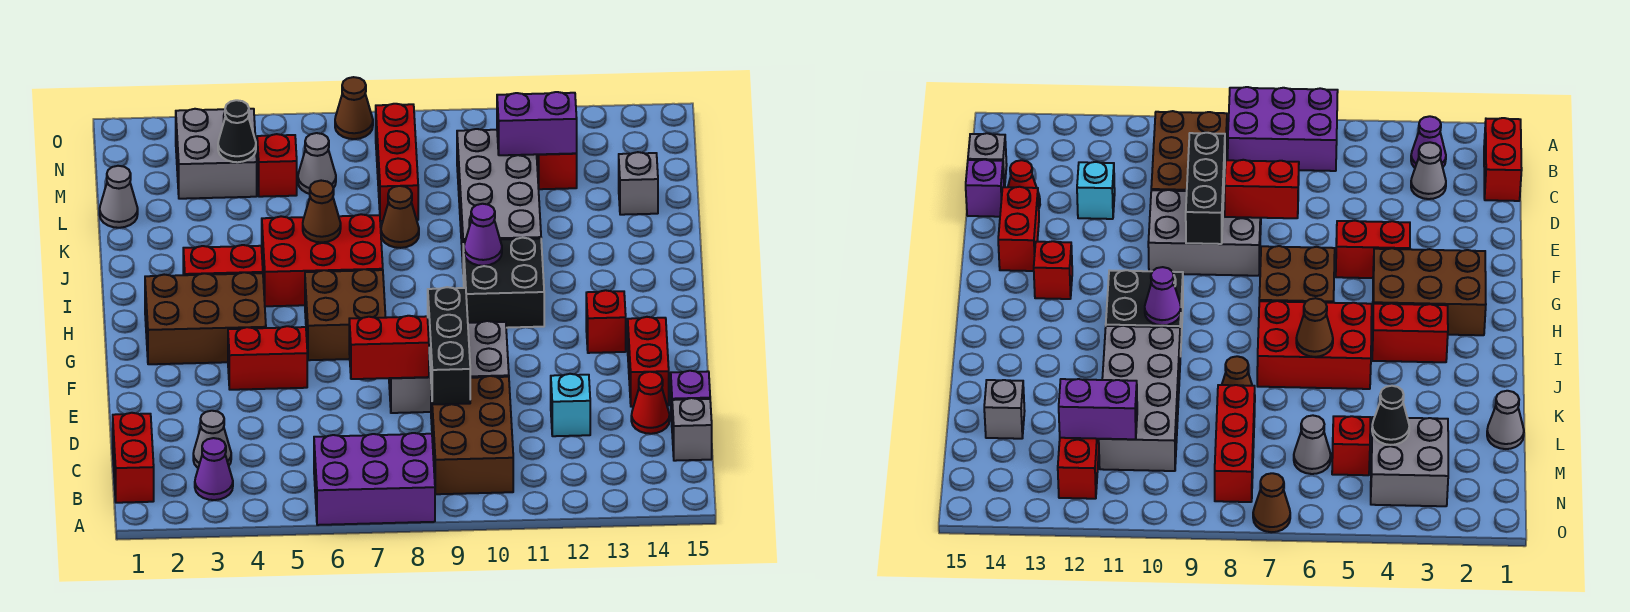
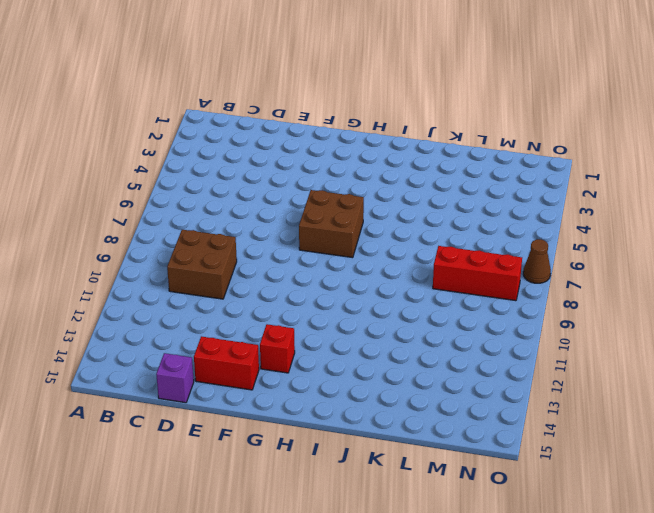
brown brick C9:D10 level 1 -> brown brick B9:D10 level 1
none -> purple brick A6:B8 level 1
none -> red brick B1:C1 level 1
none -> purple cone B3 level 1
none -> grey cone C3 level 1

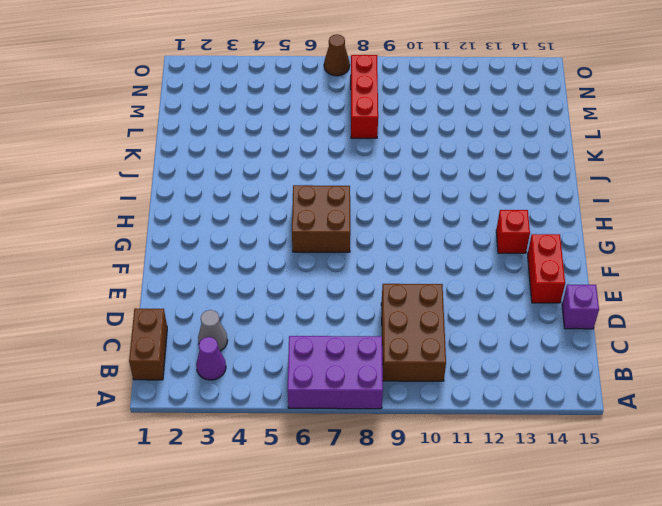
brown brick B1:C1 level 1 -> red brick B1:C1 level 1
none -> grey brick C15 level 1
none -> cyan brick D12 level 1
none -> red cone D14 level 1
none -> grey brick E8:F10 level 1

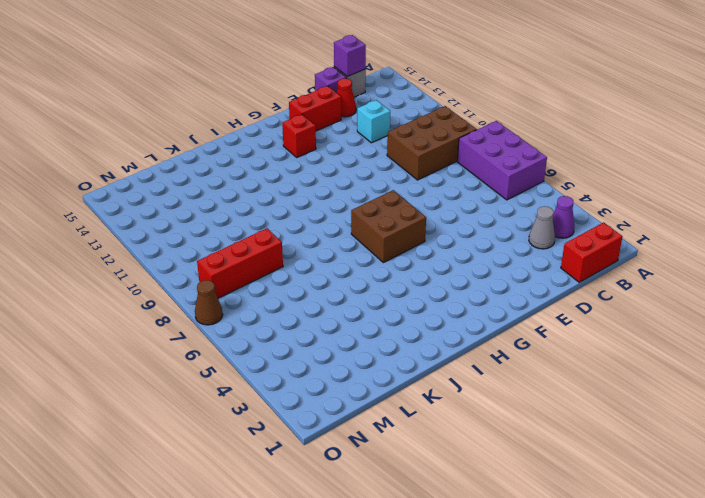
purple brick C15 level 2 -> none
none -> grey brick E8:F10 level 1
none -> red brick F4:F5 level 1
none -> brown brick G2:H4 level 1
none -> black brick H10:I11 level 1

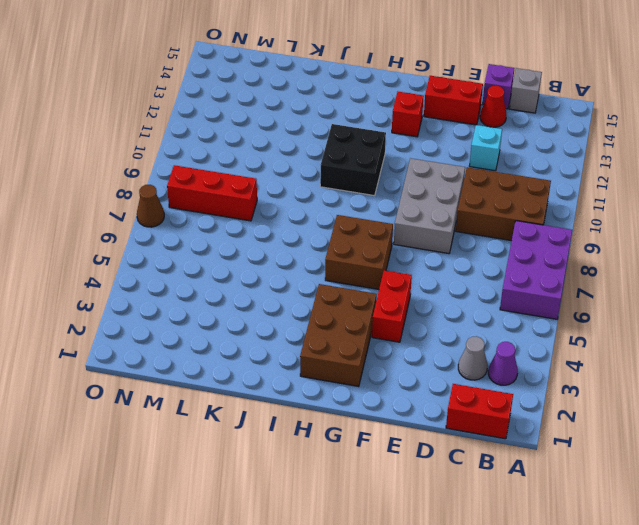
none -> red brick I3:I4 level 1
none -> red brick I5:J7 level 1
none -> grey brick J10:M11 level 1
none -> brown cone K8 level 1

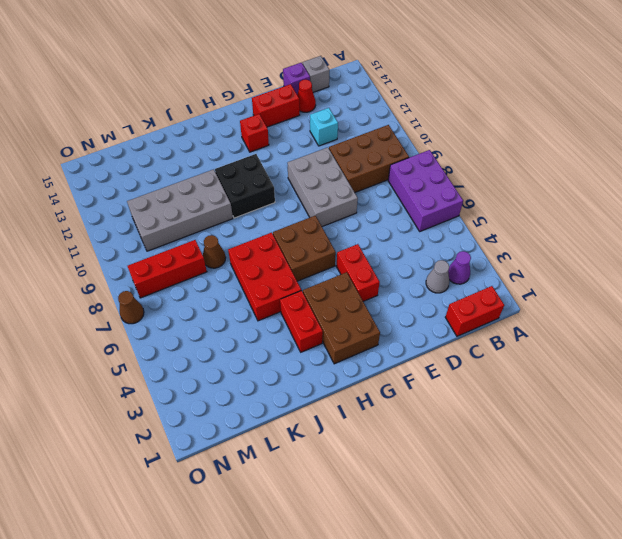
none -> grey cone L1 level 1
none -> grey brick L14 level 1
none -> grey brick M3:N4 level 1
none -> red brick M5 level 1

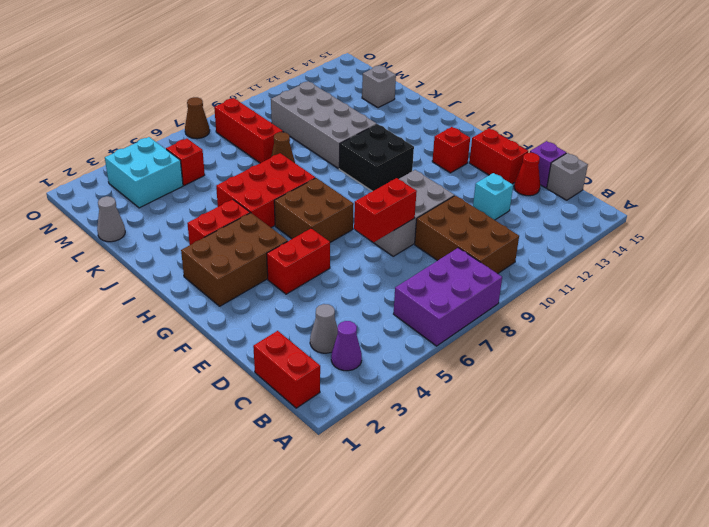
cyan brick M3:N4 level 1 -> grey brick M3:N4 level 1
none -> grey cone M6 level 1
none -> red brick M12:N12 level 1
none -> black brick D9:F9 level 2
none -> purple cone I10 level 2

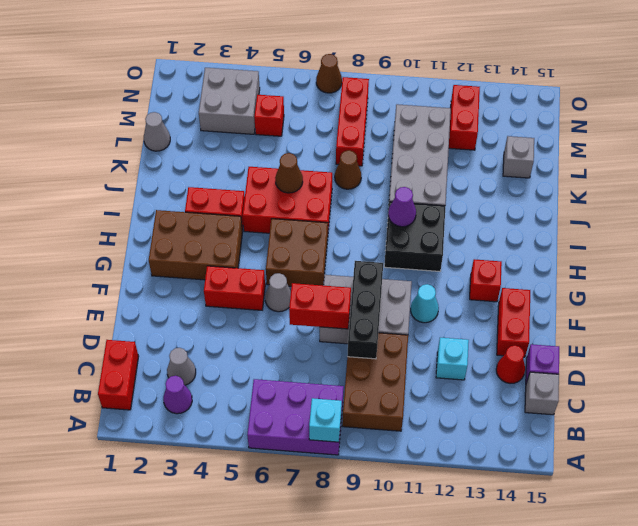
cyan brick A8 level 2 -> none
grey cone F6 level 1 -> grey cone M6 level 1
cyan cone F11 level 1 -> none
none -> black cone M4 level 2
none -> purple brick M11:M12 level 2

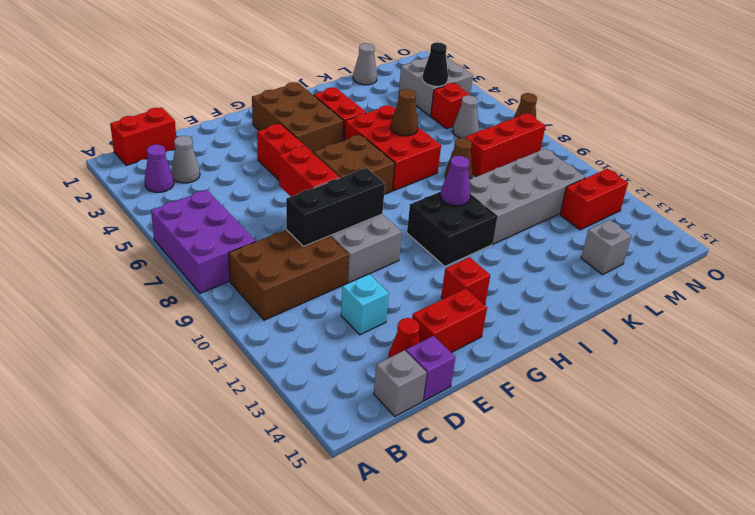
none -> purple brick M11:M12 level 2

